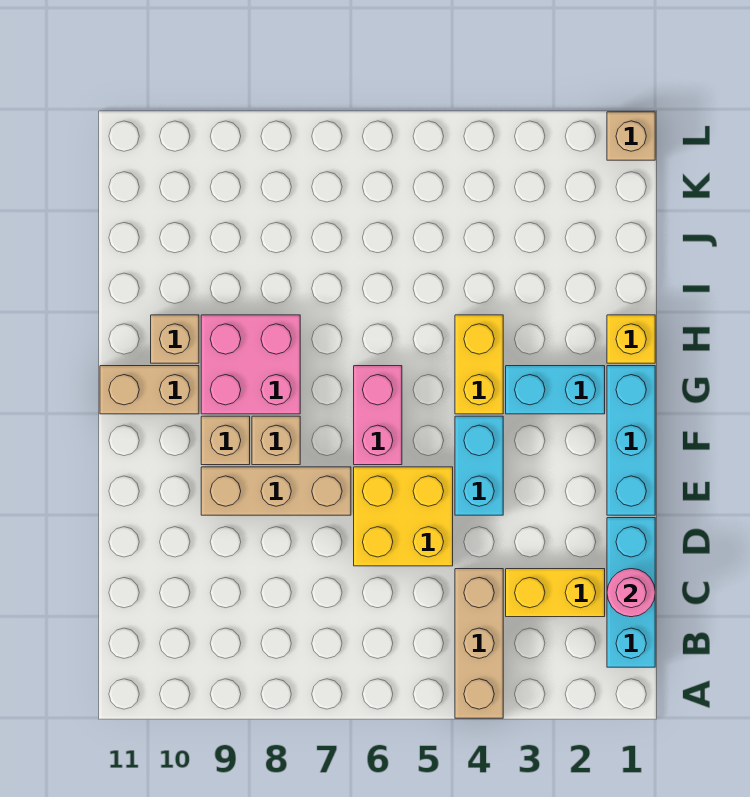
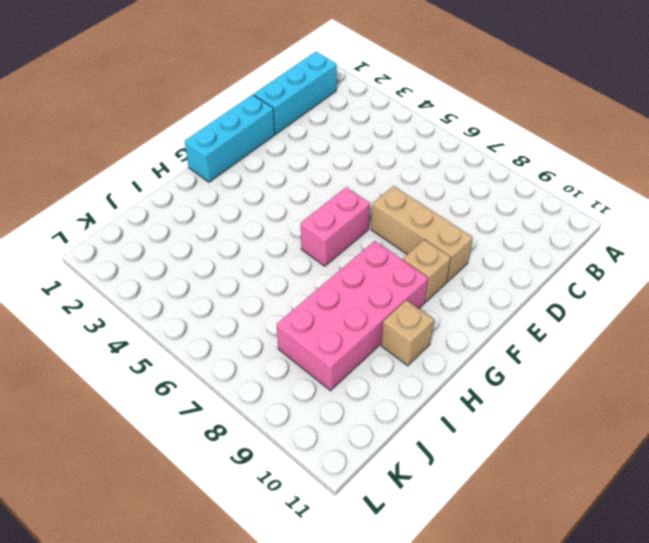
pink brick G8:J9 level 1 -> pink brick G8:H9 level 1
none -> tan brick A4:C4 level 1
none -> yellow brick C2:C3 level 1
none -> yellow brick D5:E6 level 1

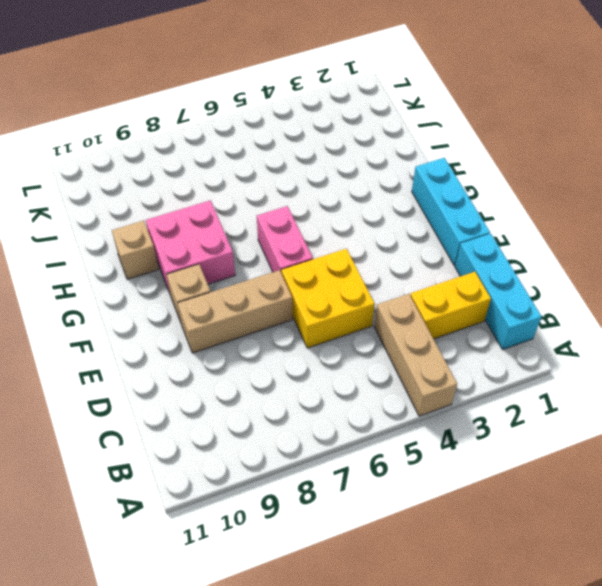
none -> cyan brick E4:F4 level 1
none -> tan brick F8 level 1
none -> cyan brick G2:G3 level 1

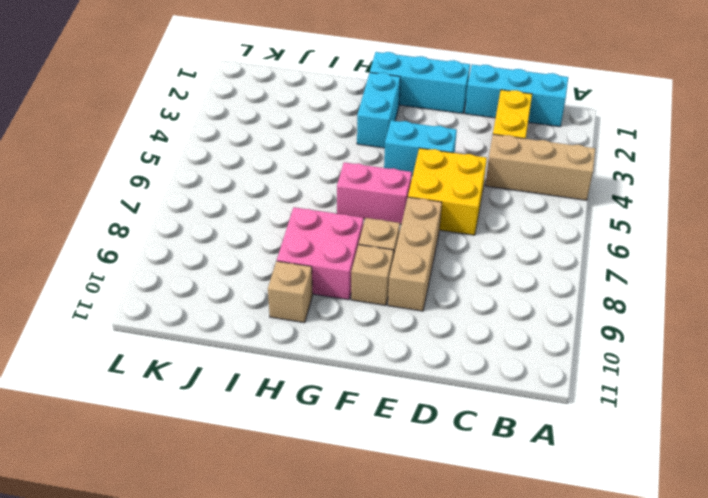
none -> yellow brick G4:H4 level 1
none -> tan brick G10:G11 level 1
none -> yellow brick H1 level 1

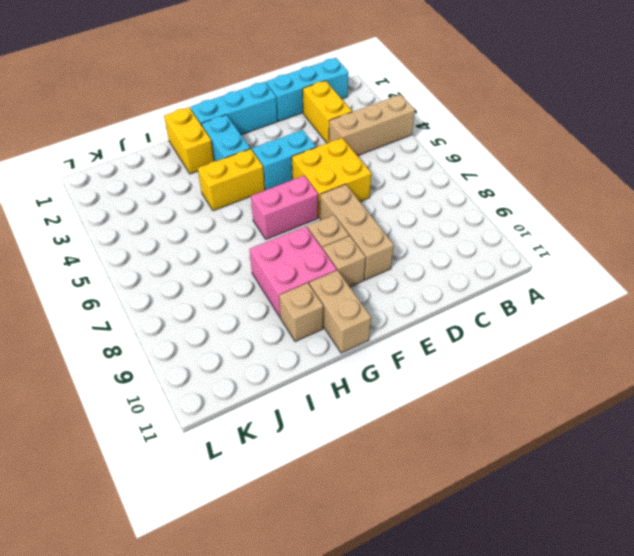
yellow brick H1:H2 level 1 -> yellow brick H1 level 1
none -> tan brick L1 level 1
none -> pink round brick C1 level 2

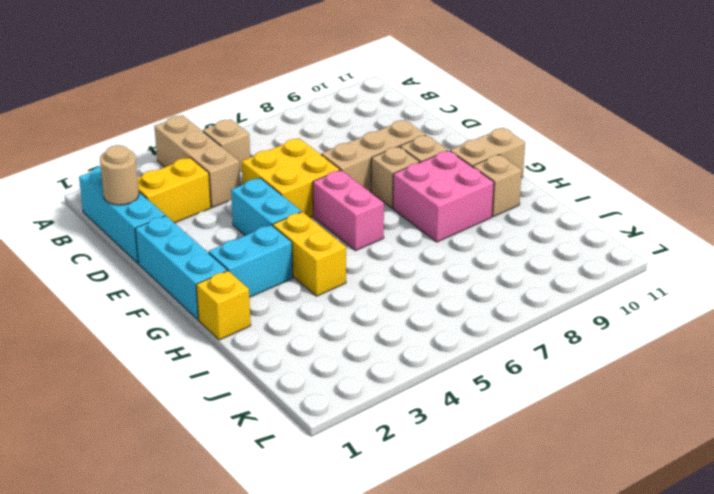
tan brick B5 level 1 -> tan brick L1 level 1
tan round brick C1 level 2 -> pink round brick C1 level 2

